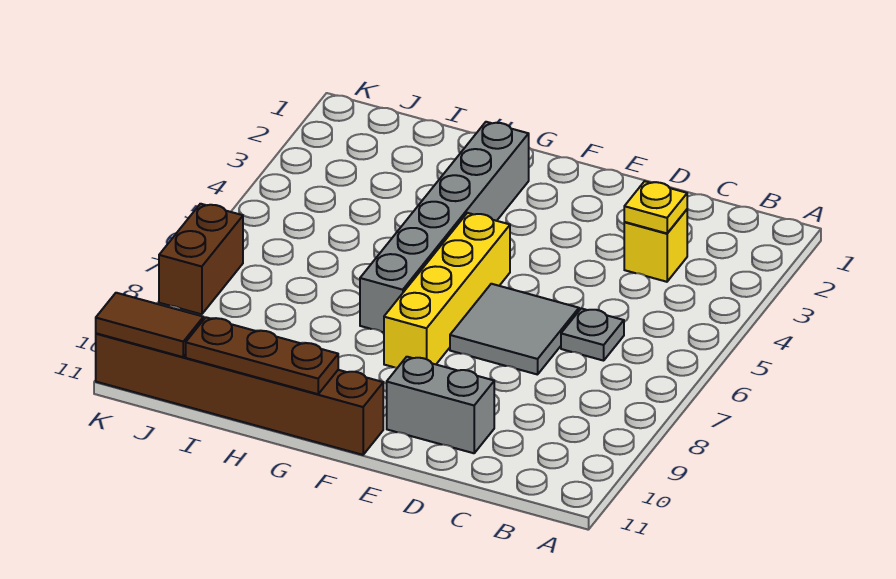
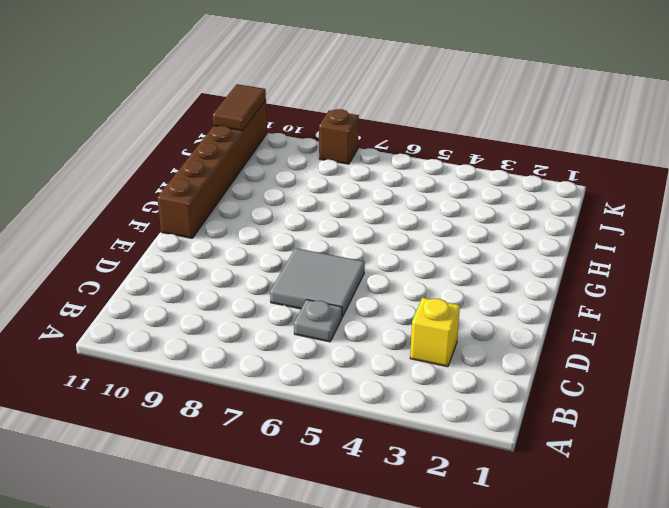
brown brick K8 level 1 -> brown brick K7:K8 level 1
none -> grey brick D10:E10 level 1
none -> yellow brick F5:F8 level 1

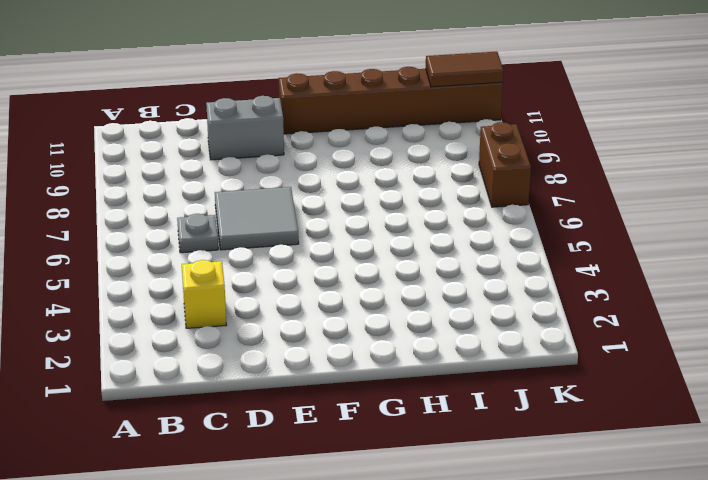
none -> yellow brick F5:F8 level 1
none -> grey brick G2:G7 level 1

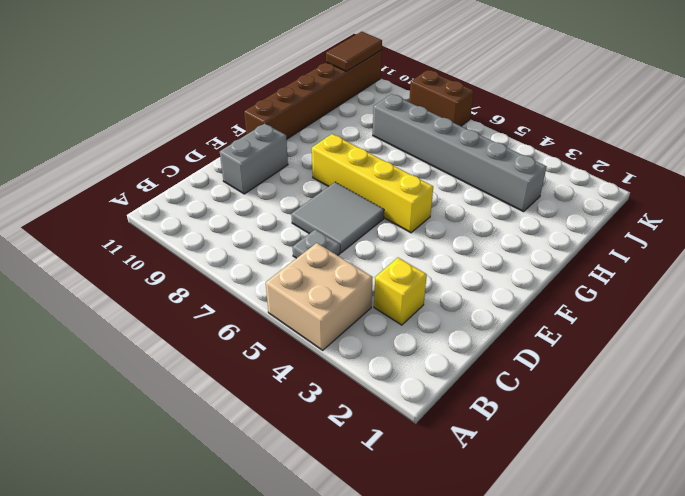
tan brick A4:B5 level 1 -> none
grey brick I3:I8 level 1 -> grey brick G2:G7 level 1
none -> yellow plate C3 level 2
none -> brown plate G11:I11 level 2

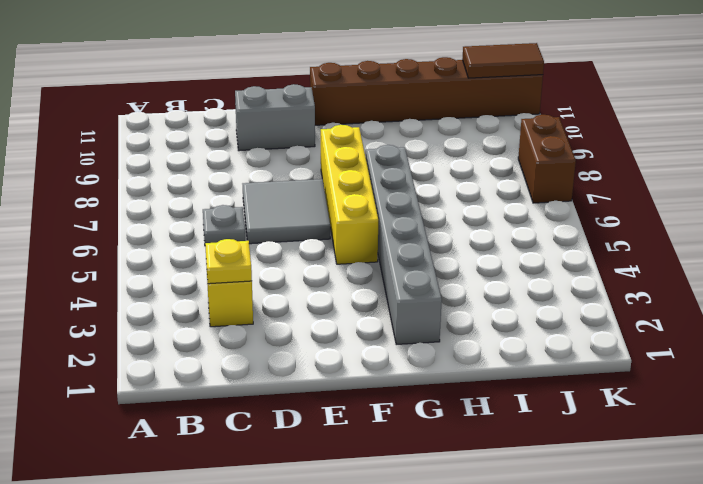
none -> brown plate G11:I11 level 2

